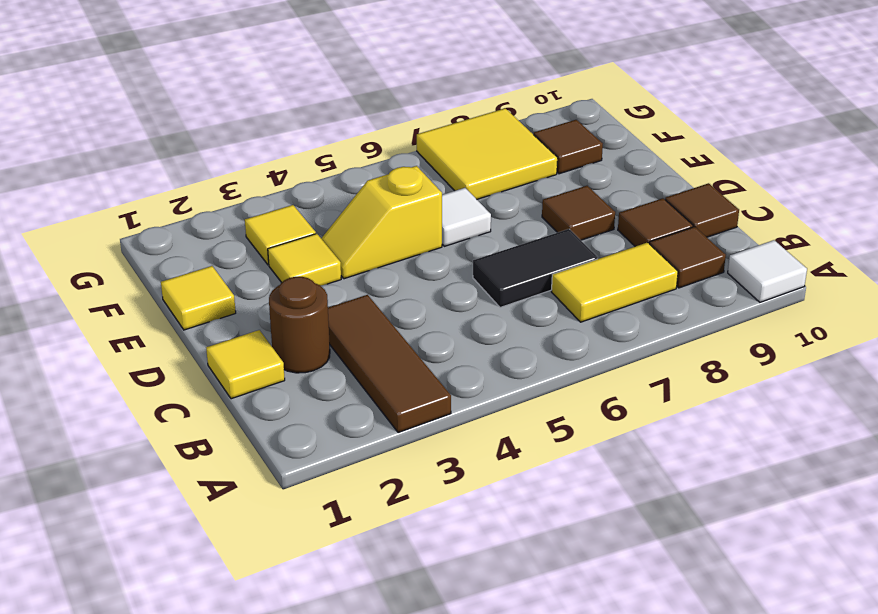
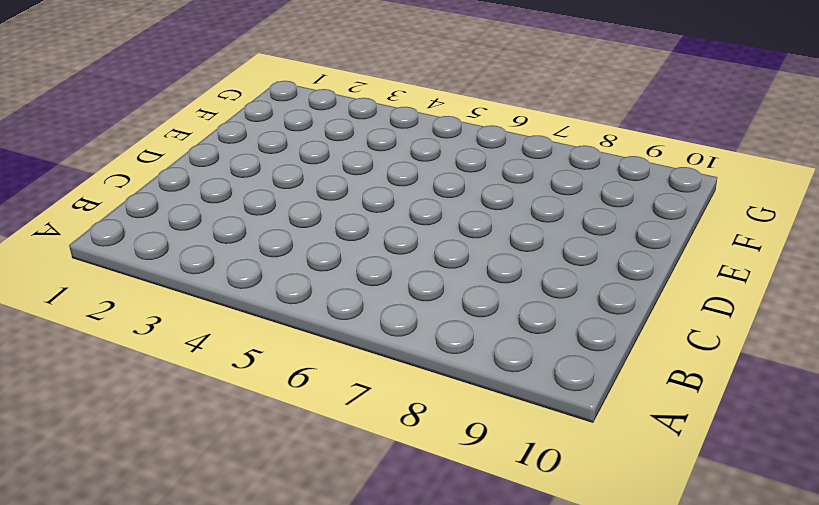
none -> brown tile A3:C3 level 1
none -> white tile A10 level 1
none -> yellow tile B7:B8 level 1

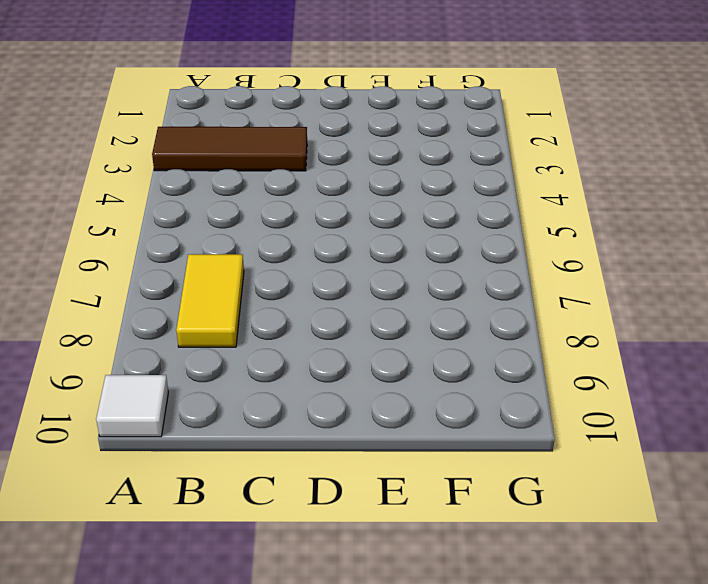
none -> brown tile B9 level 1
none -> yellow tile C1 level 1
none -> brown round brick C2 level 1

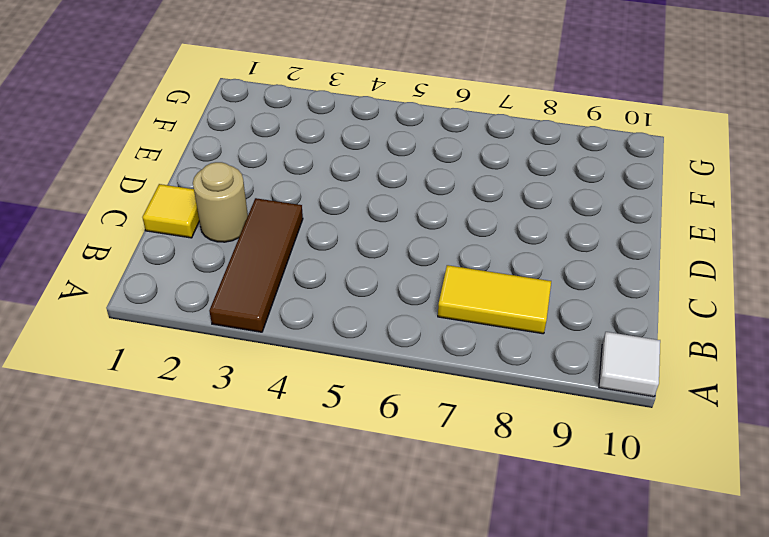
tan round brick C2 level 1 -> brown round brick C2 level 1
none -> brown tile B9 level 1
none -> black tile C6:C7 level 1
none -> brown tile C9 level 1

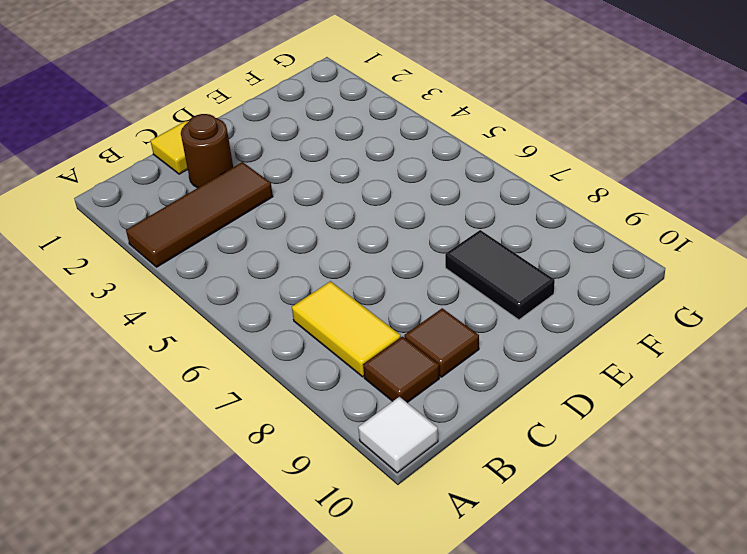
black tile E8:E9 level 1 -> black tile C6:C7 level 1
none -> brown tile C10 level 1
none -> brown tile D8 level 1
none -> yellow tile E1 level 1

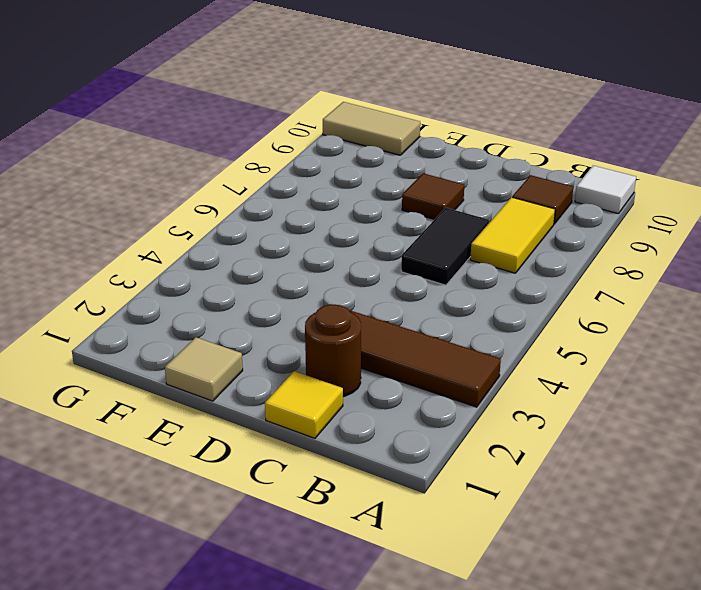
tan tile E1 level 1 -> yellow tile E1 level 1
tan tile F10:G10 level 1 -> none
none -> brown tile C9 level 1
none -> brown tile C10 level 1
none -> yellow tile E3 level 1

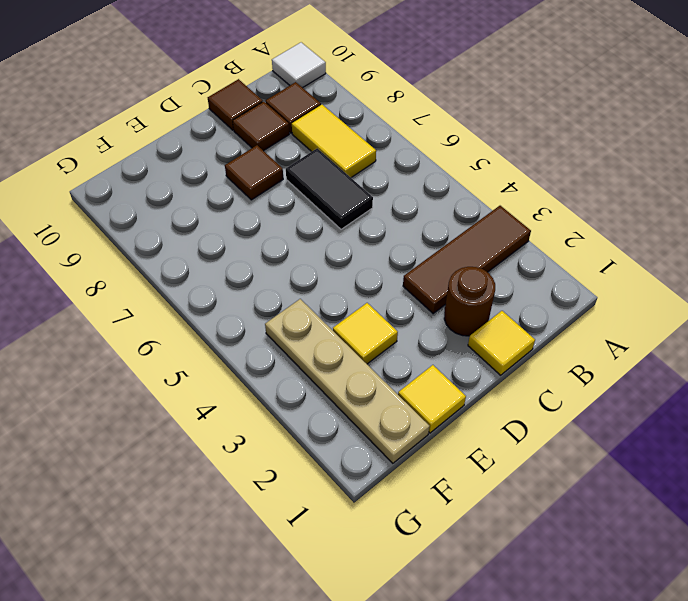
tan plate F1:F4 level 1 -> yellow tile F3 level 1
none -> yellow slope E4:E5 level 1 top 5
none -> white tile E6 level 1
none -> yellow tile F7:G8 level 1

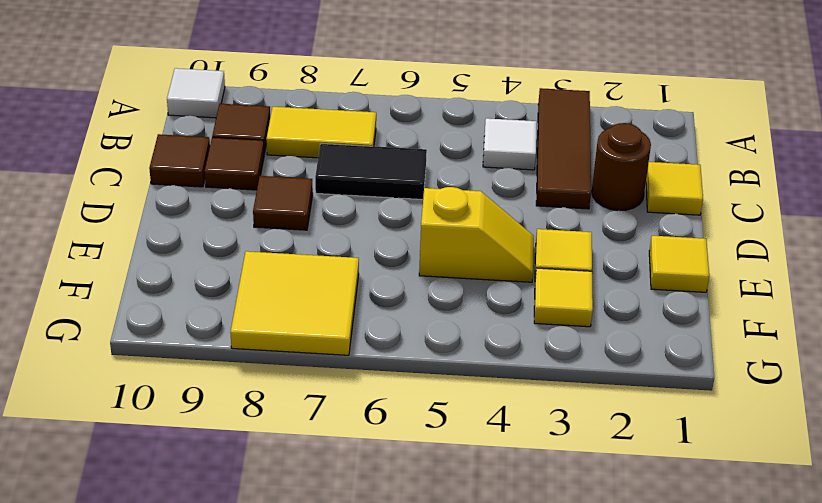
white tile B4 level 1 -> white tile E6 level 1
none -> brown tile F9 level 1

